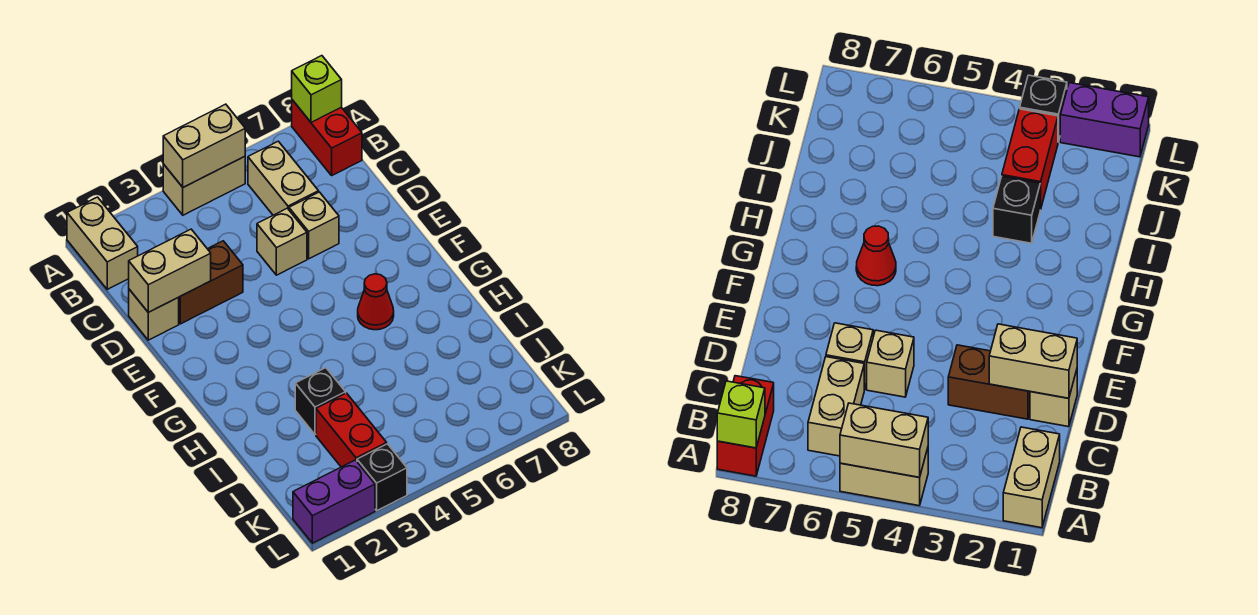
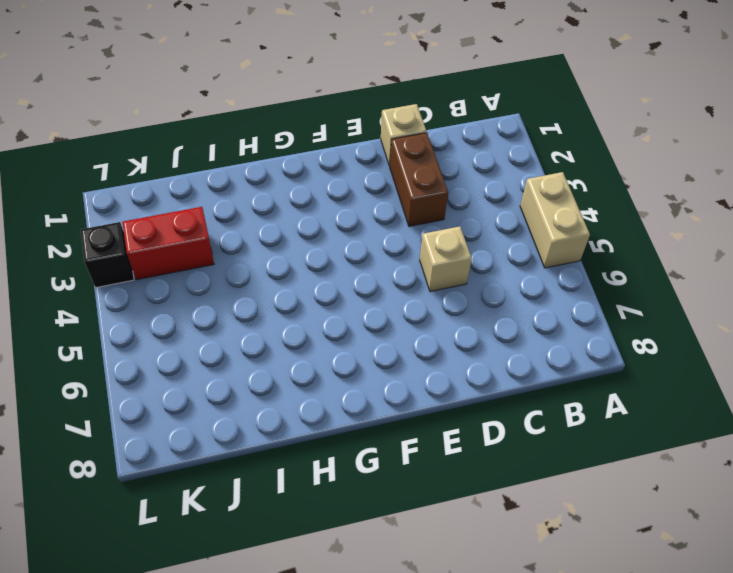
none -> tan brick A1:B1 level 1
none -> red brick A8:B8 level 1
none -> tan brick B6:C6 level 1

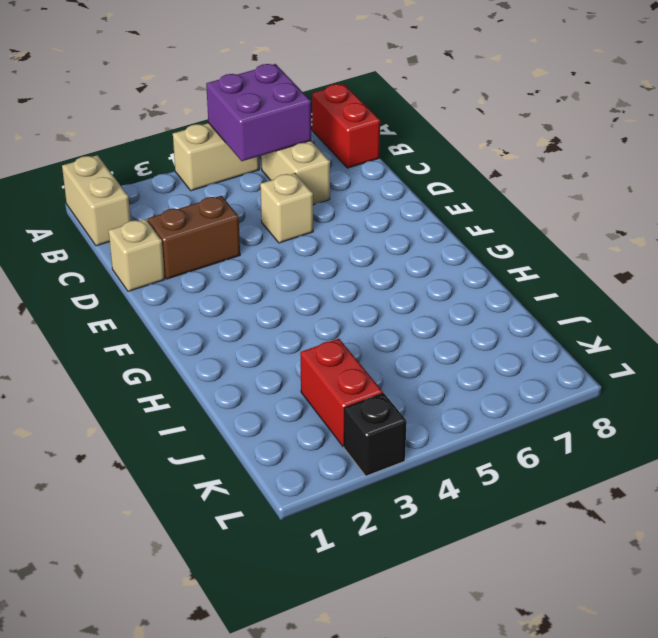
purple brick A5:B6 level 2 -> tan brick A4:A5 level 2
none -> tan brick D6 level 1
none -> red cone G6 level 1
none -> black brick I3 level 1

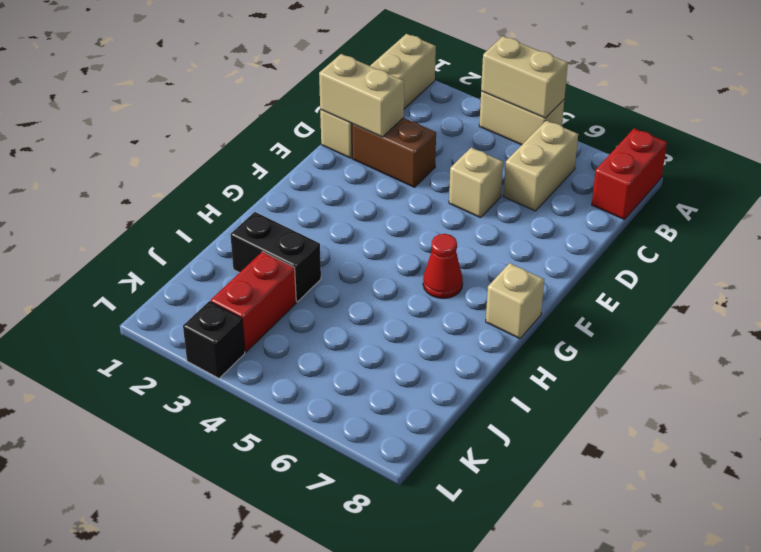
tan brick G8 level 1 -> tan brick D6 level 1
black brick I2:I3 level 1 -> black brick I3 level 1
none -> purple brick L1:L2 level 1
none -> lime brick A8 level 2

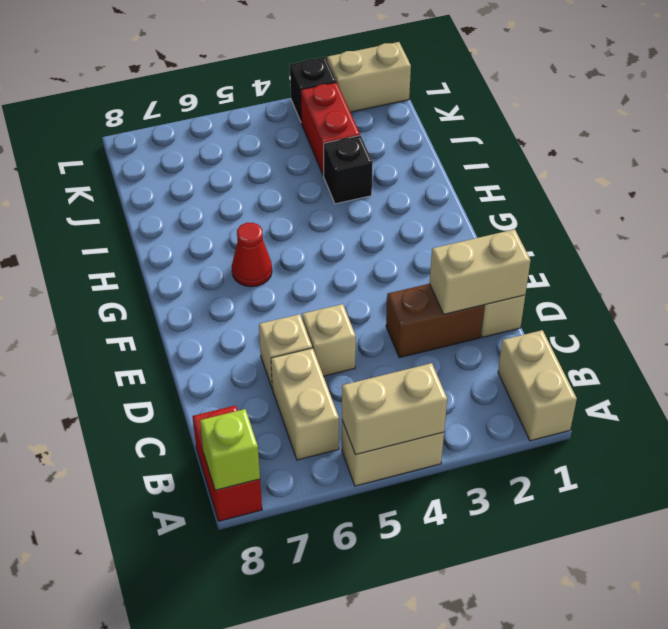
tan brick L1:L2 level 1 -> purple brick L1:L2 level 1

